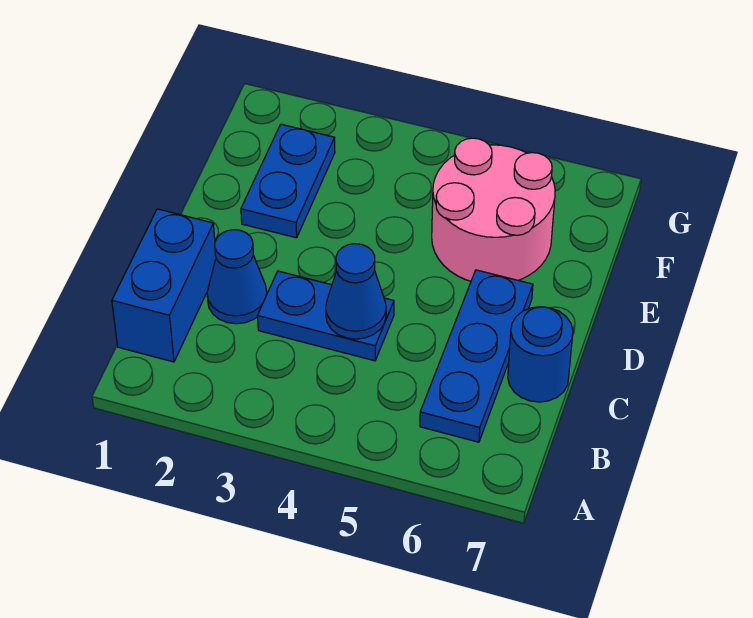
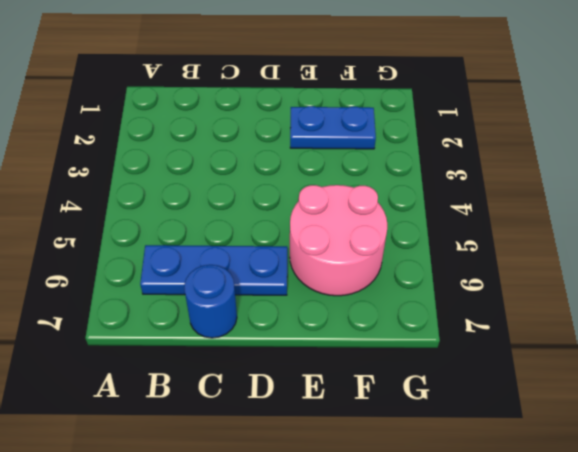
none -> blue brick B1:C1 level 1
none -> blue cone C2 level 1

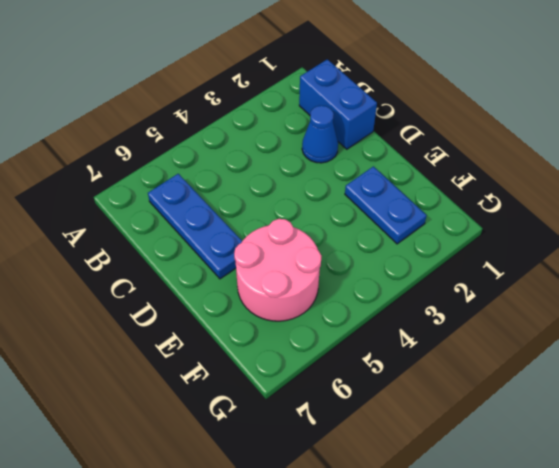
none -> blue plate C3:C4 level 1
none -> blue round brick C7 level 1

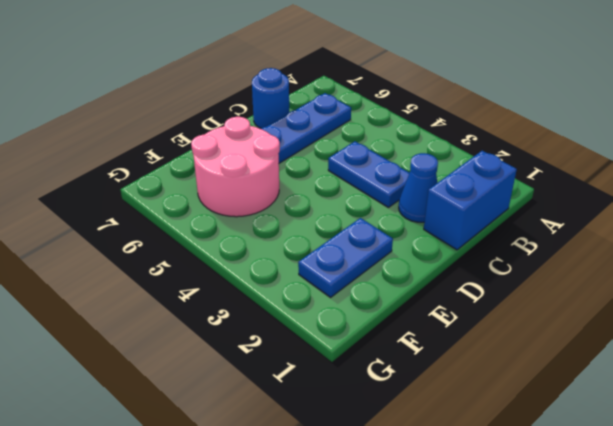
none -> blue cone C4 level 2

